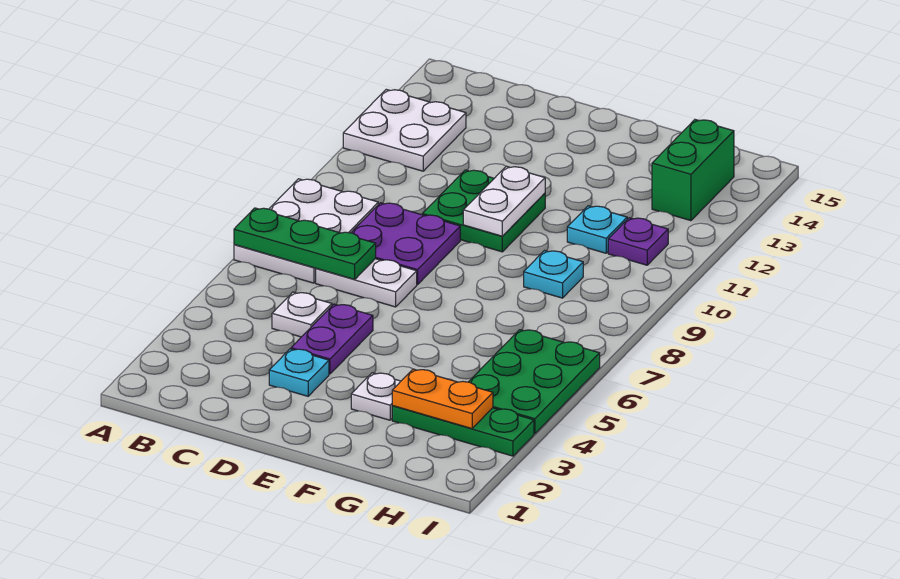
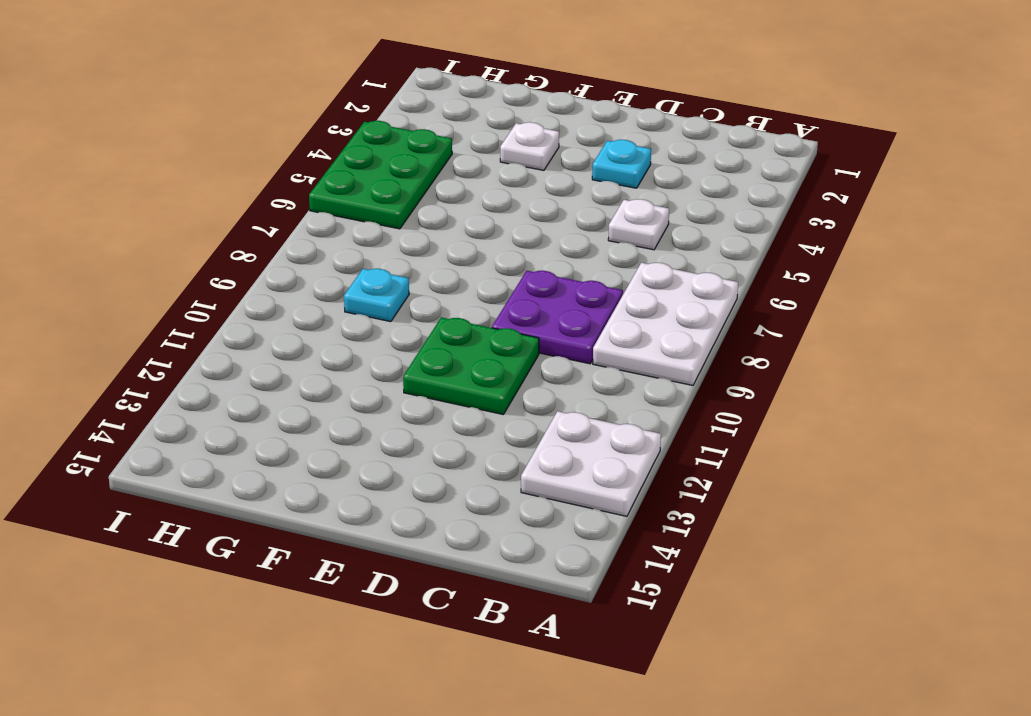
none -> white plate C7:D7 level 1
none -> purple plate D4:D5 level 1
none -> green plate G3:I3 level 1

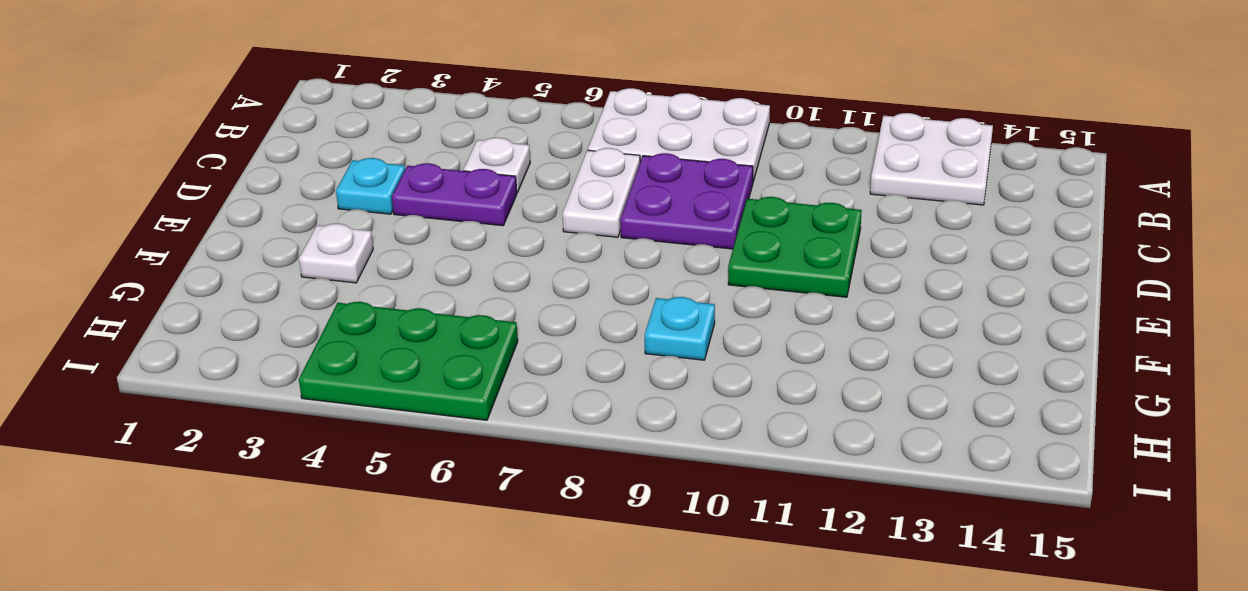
none -> green plate G3:I3 level 1
none -> cyan plate G11 level 1
none -> purple plate H11 level 1

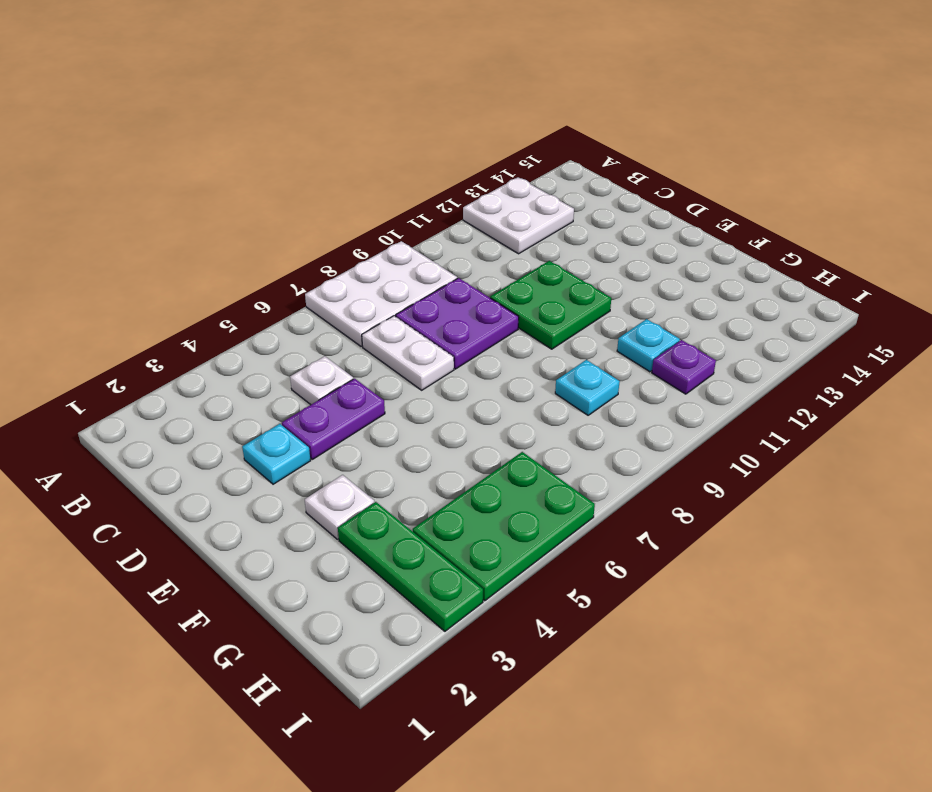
none -> green brick H13:H14 level 1
none -> green plate A7:C7 level 2
none -> white plate E10:E11 level 2

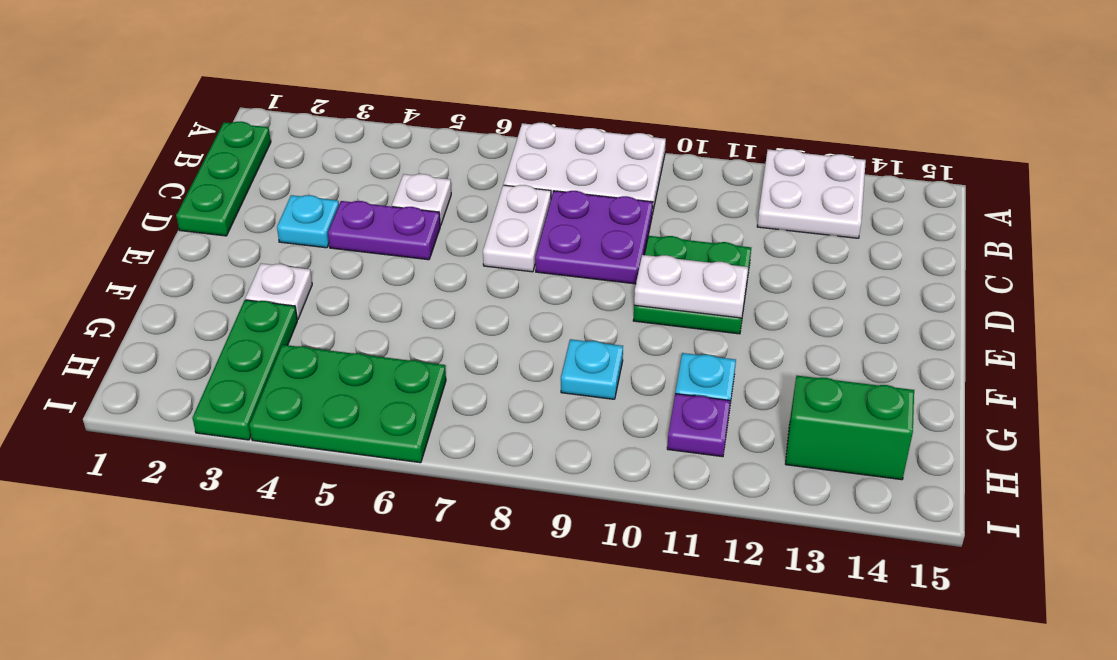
green plate B1:D1 level 1 -> green plate A7:C7 level 2
none -> orange plate G3:H3 level 2

